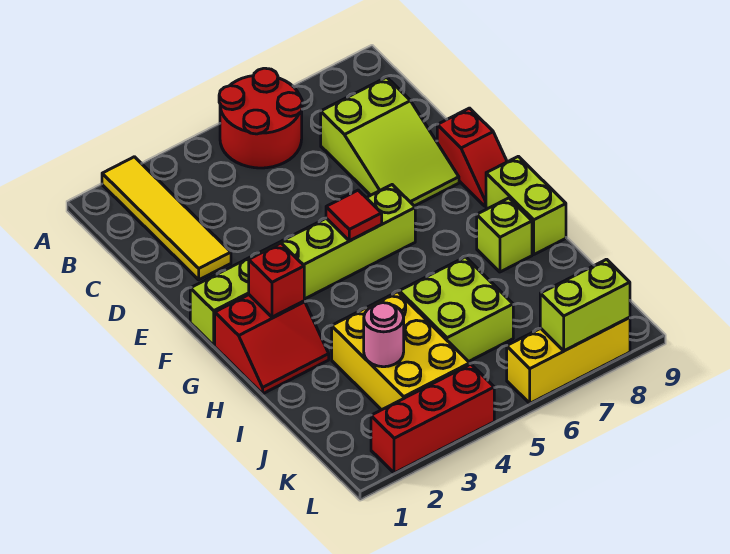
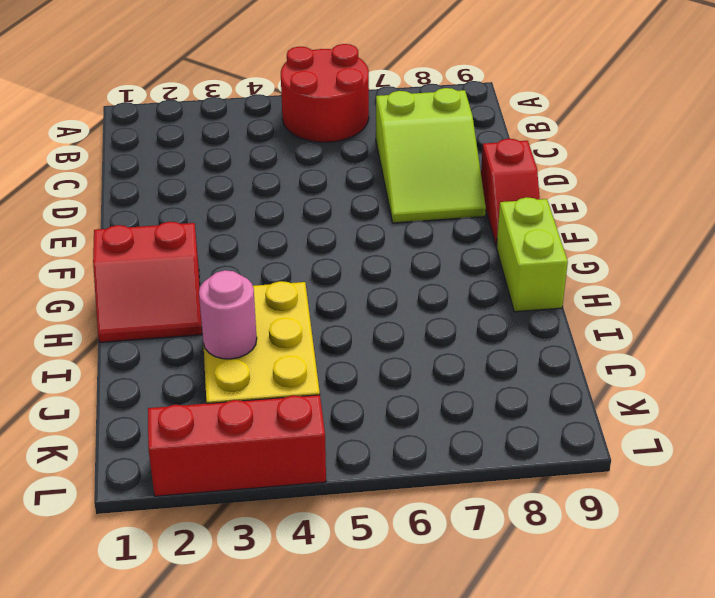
none -> yellow tile A2:D2 level 1
none -> lime brick F1:F6 level 1
none -> lime brick H8 level 1

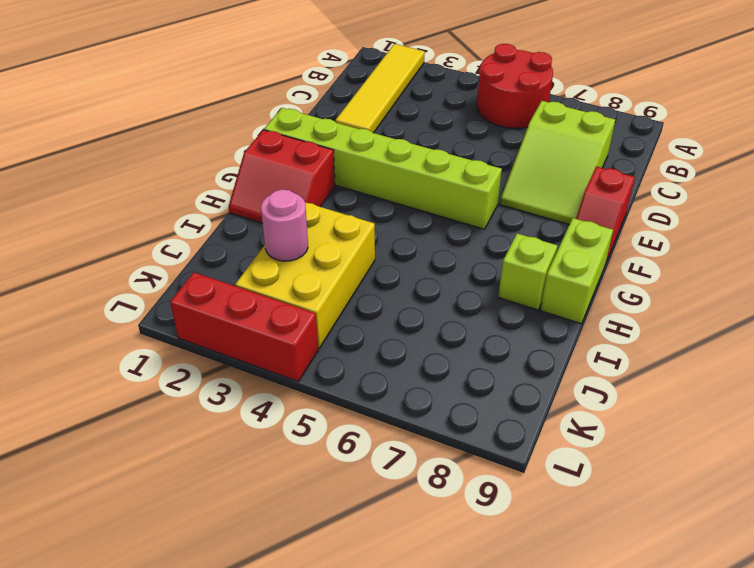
none -> lime brick I5:J6 level 1
none -> yellow brick L6:L8 level 1
none -> red tile F5 level 2

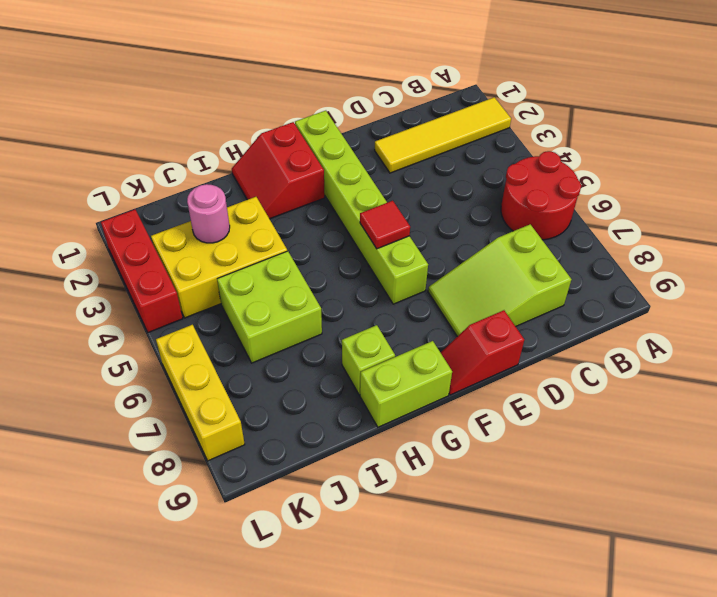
none -> red brick G2 level 2
none -> lime brick L7:L8 level 2

